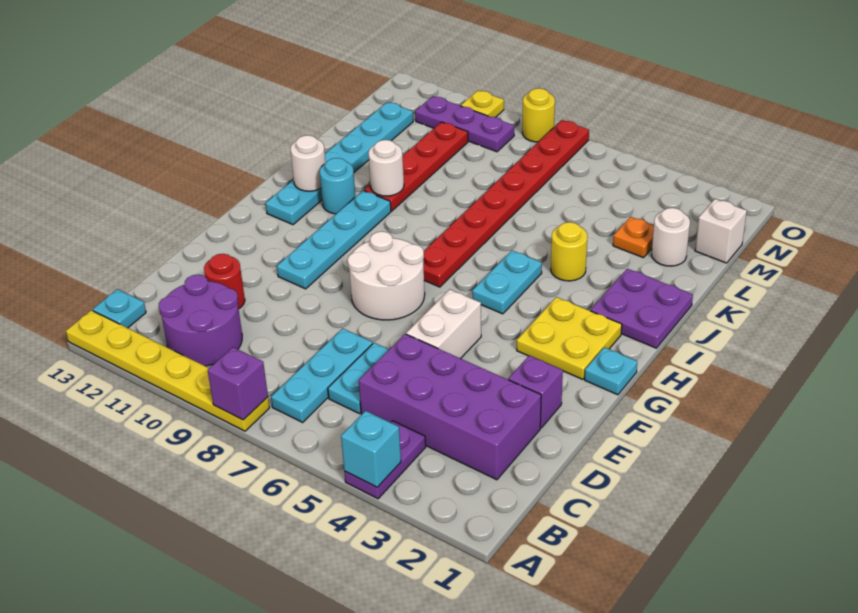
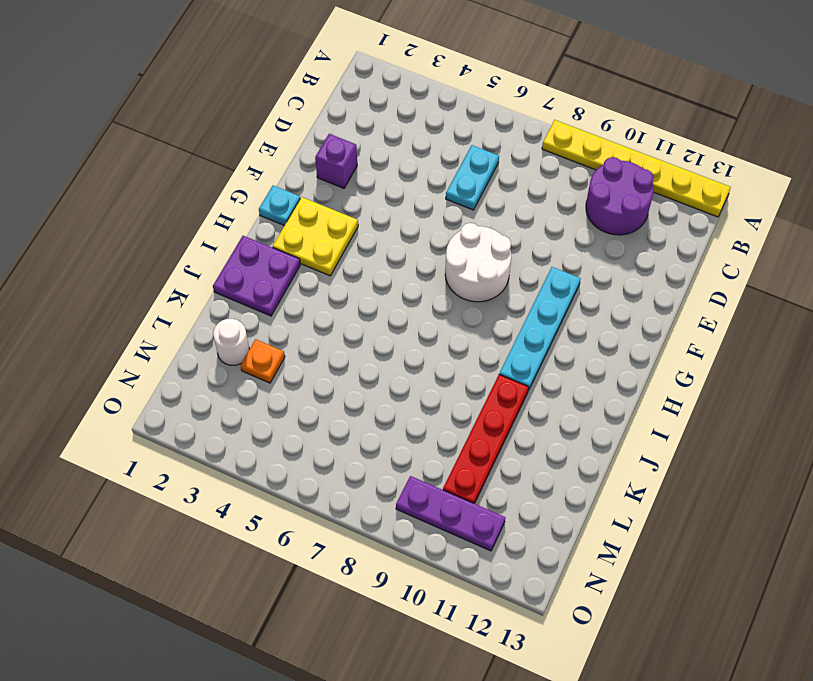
none -> purple plate A4:B4 level 1
none -> cyan plate B7:D7 level 1
none -> cyan plate B13 level 1
none -> purple brick C2:D5 level 1

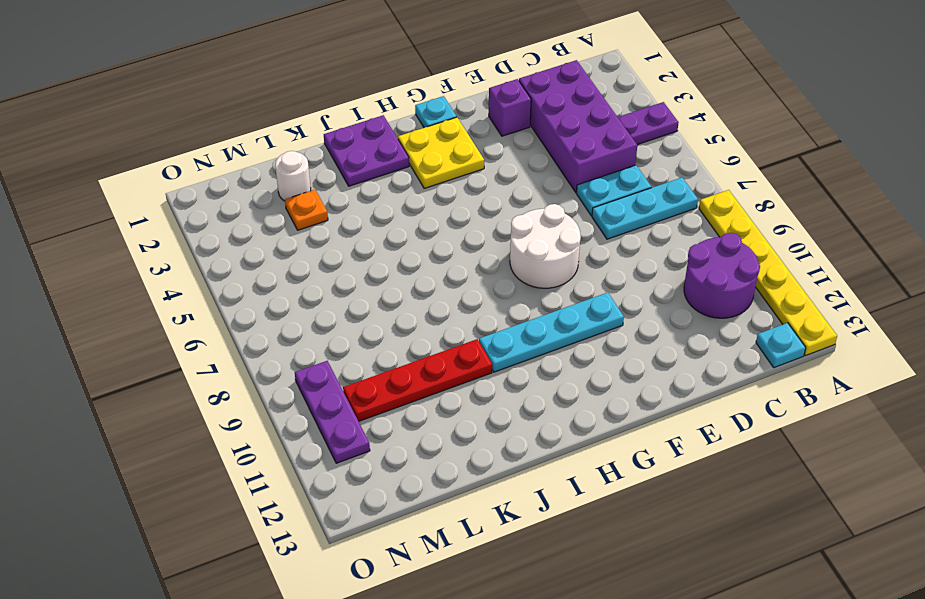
none -> red round brick D11 level 1
none -> white brick E5:F5 level 1
none -> cyan plate H5:I5 level 1
none -> red plate H7:O7 level 1

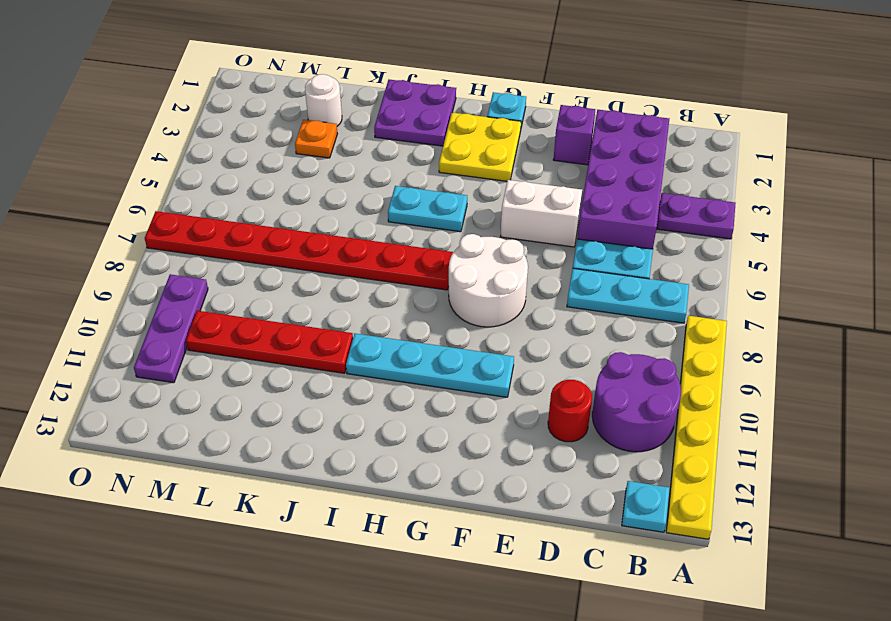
none -> cyan plate H12:M12 level 1
none -> cyan round brick I11 level 1
none -> yellow round brick J4 level 1
none -> white brick M1 level 1

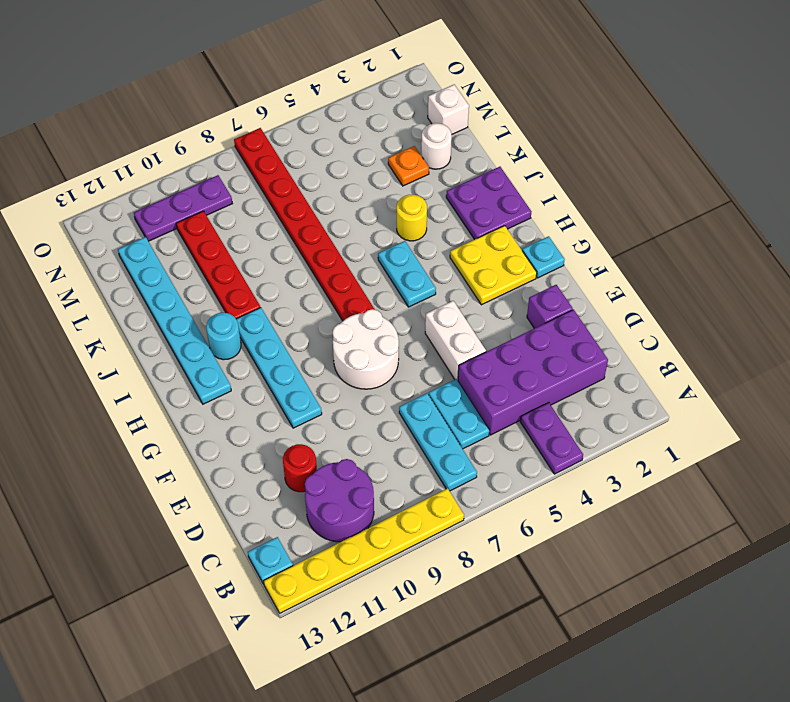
none -> yellow round brick O8 level 1
none -> yellow plate O10 level 1
none -> cyan brick A4 level 2
none -> purple brick A8 level 2

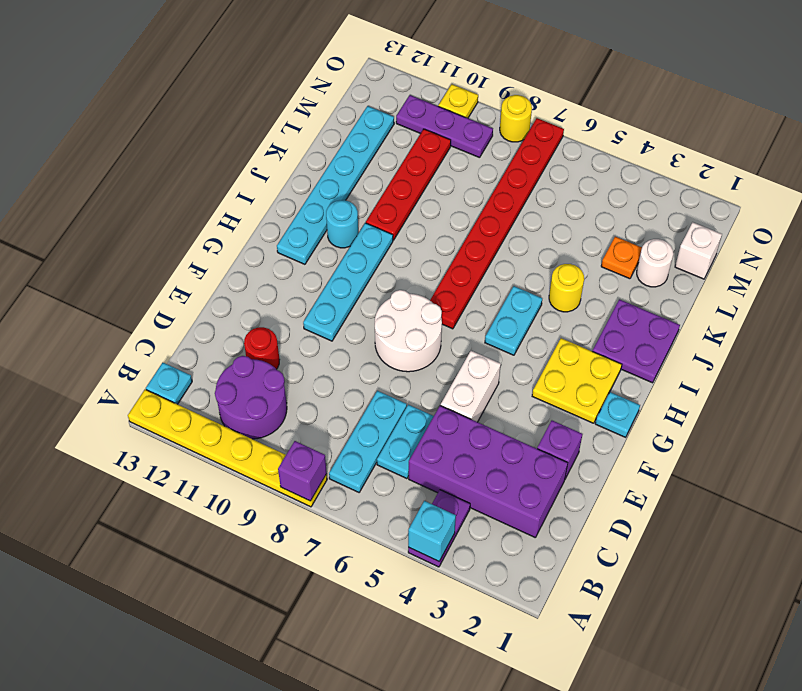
none -> white round brick I12 level 2
none -> white round brick J10 level 2

